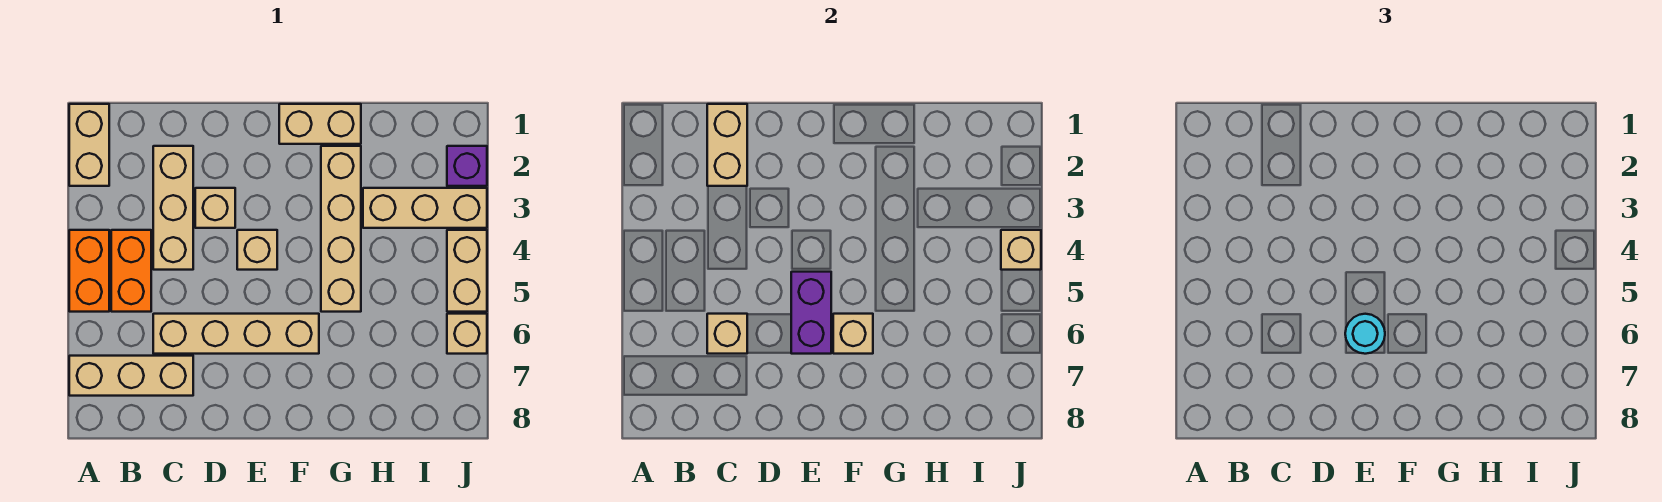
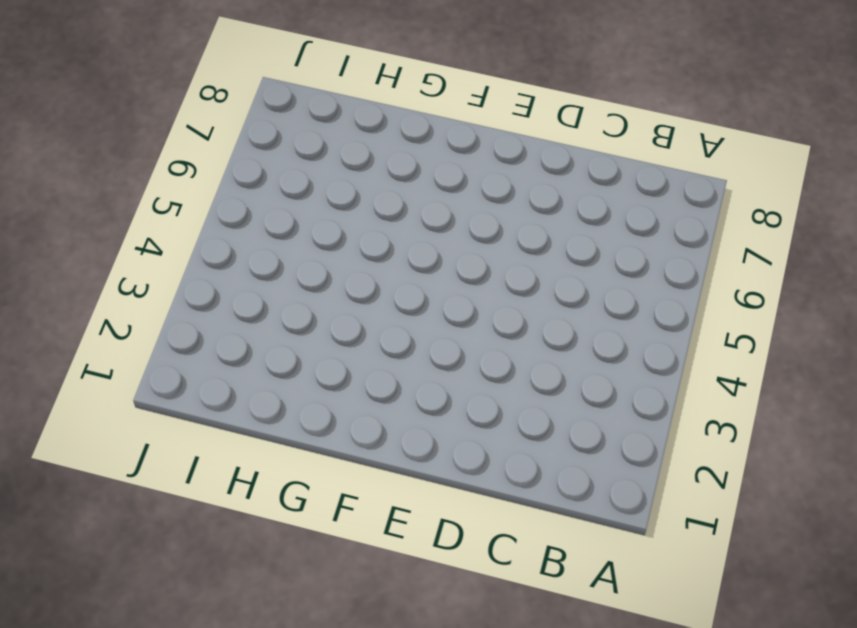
none -> tan brick A1:A2 level 1
none -> orange brick A4:A5 level 1
none -> tan brick A7:C7 level 1

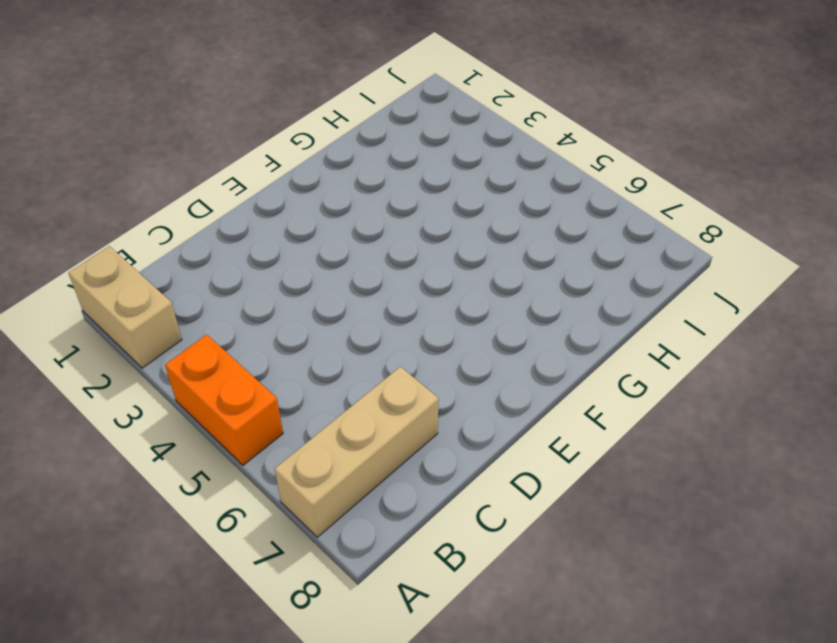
none -> orange brick B4:B5 level 1
none -> tan brick C2:C4 level 1
none -> tan brick C6:F6 level 1

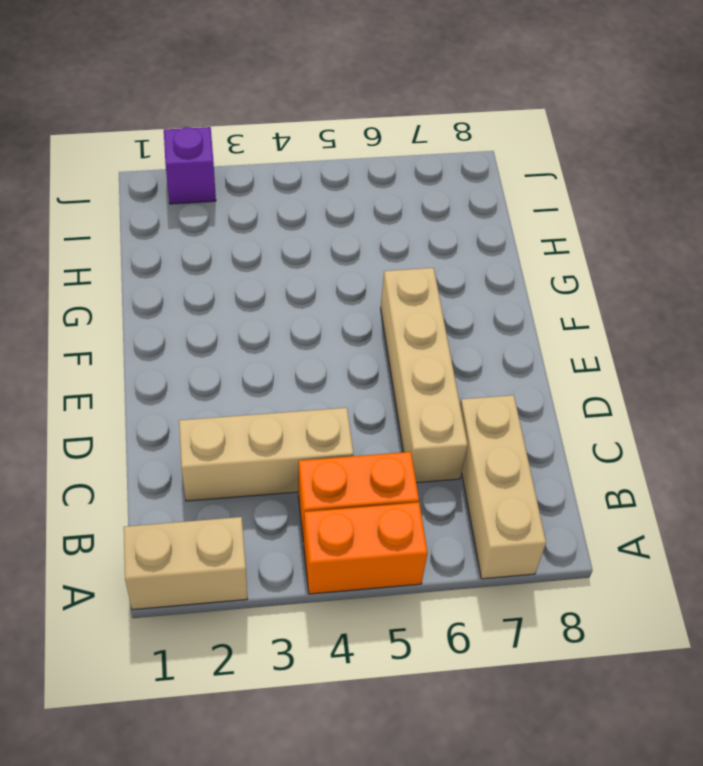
none -> tan brick D3 level 1
none -> tan brick E4 level 1
none -> tan brick F1:G1 level 1

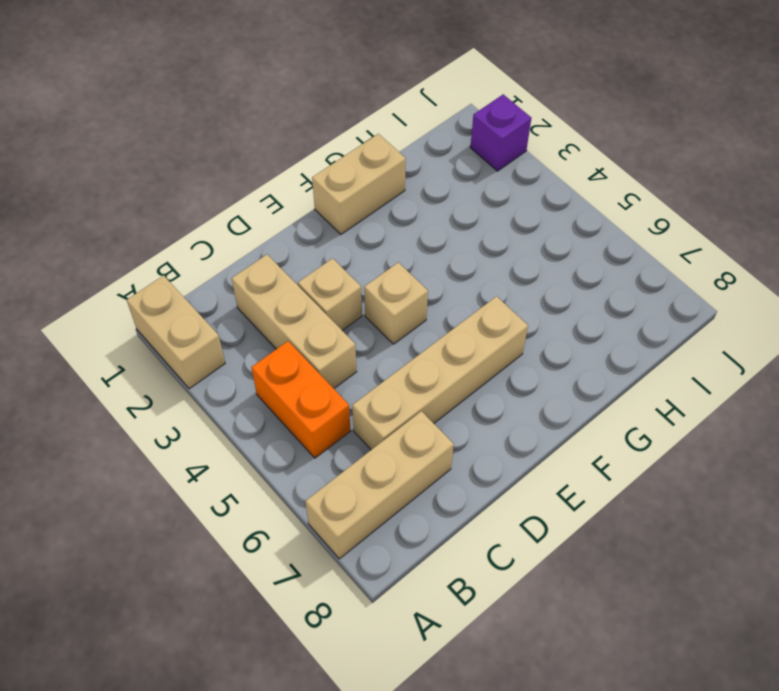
none -> orange brick A4:A5 level 1
none -> tan brick G2:G5 level 1
none -> tan brick H3:J3 level 1

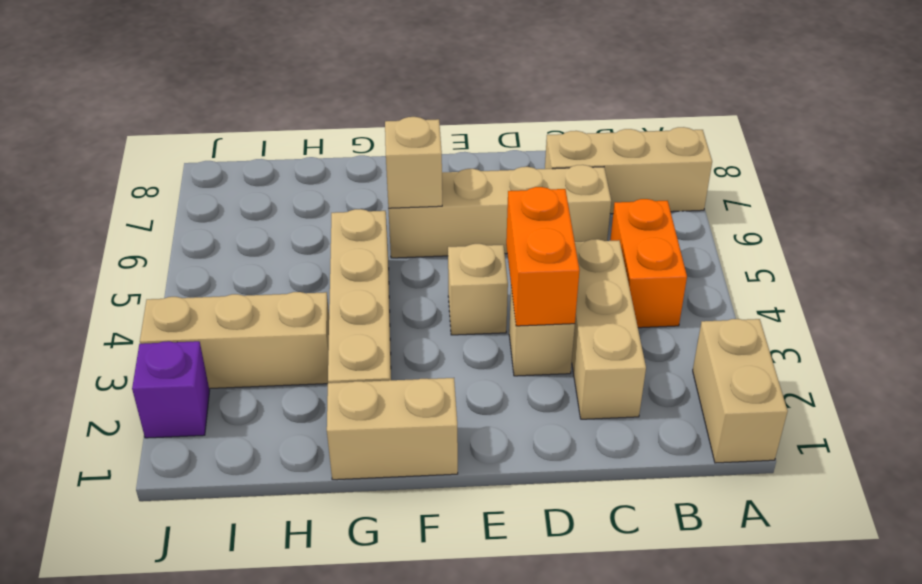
orange brick D3:D4 level 2 -> orange brick A4:A5 level 1
none -> tan brick J4:J5 level 1
none -> tan brick J6 level 1
none -> tan brick C1:C2 level 2

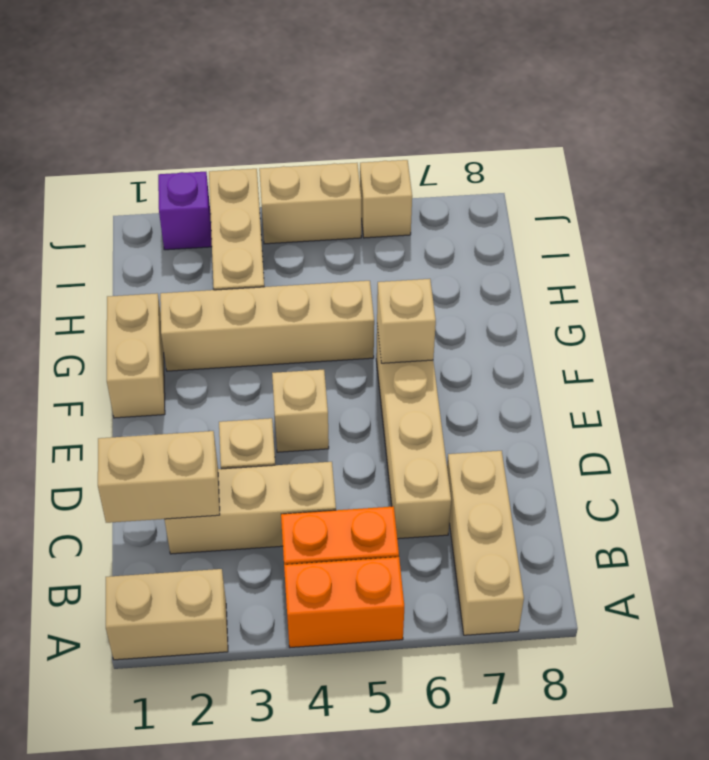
none -> tan brick C6 level 2
none -> purple brick E5:E6 level 2
none -> tan brick J4 level 2

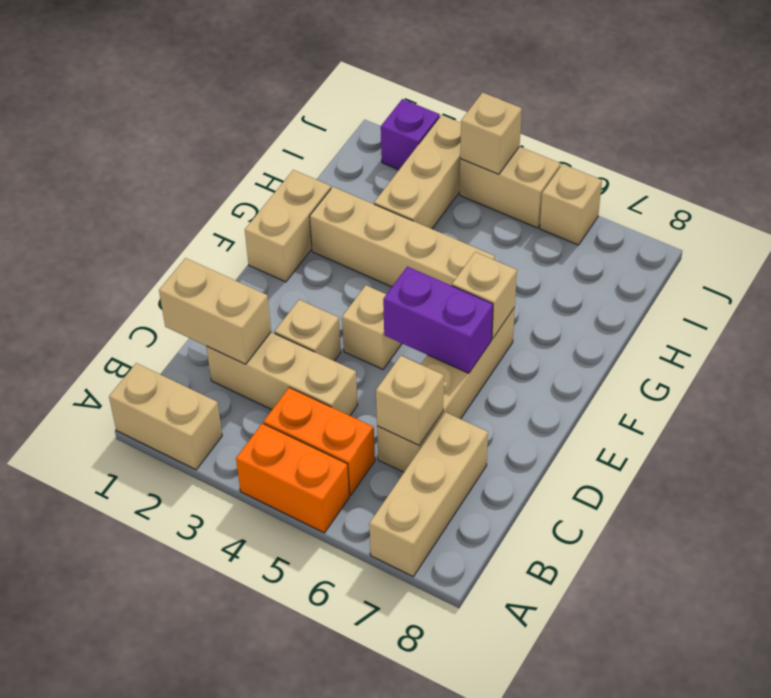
none -> cyan round brick E6 level 3

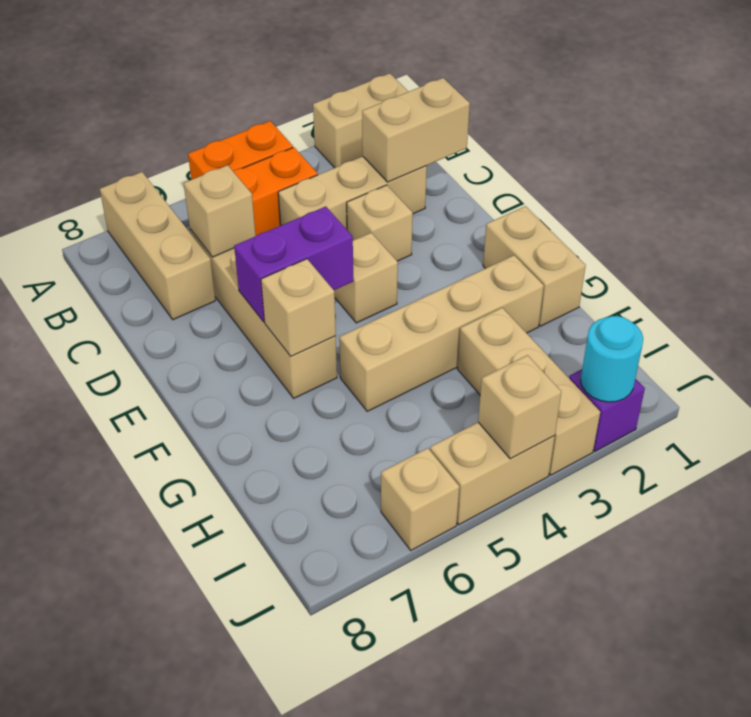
cyan round brick J2 level 2 -> cyan round brick E6 level 3

